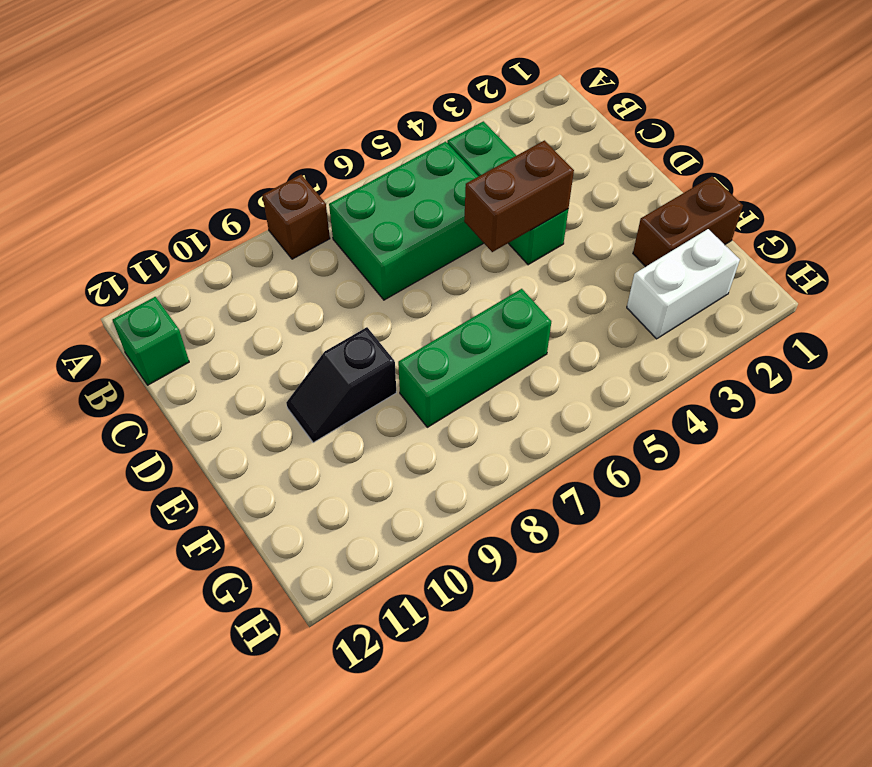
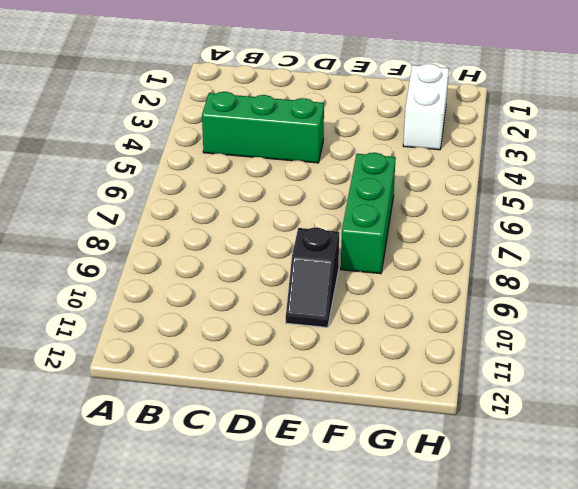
none -> brown brick A8 level 1
none -> green brick B5:C7 level 1

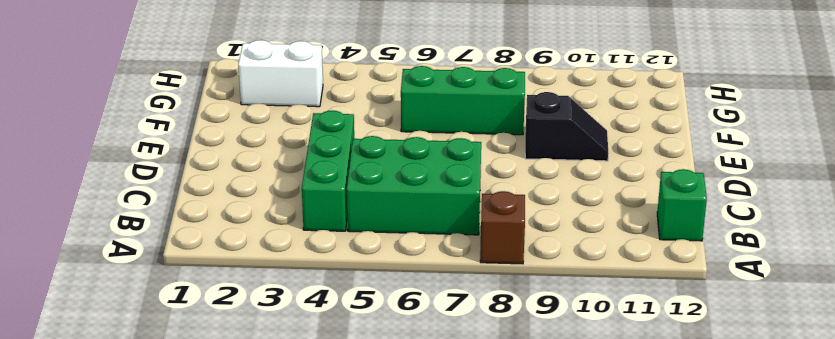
none -> brown brick F1:F2 level 1
none -> brown brick D4:D5 level 2

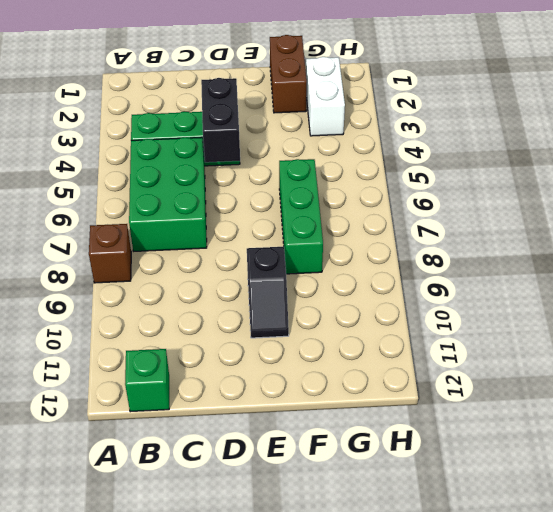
black brick D4:D5 level 2 -> brown brick D4:D5 level 2

